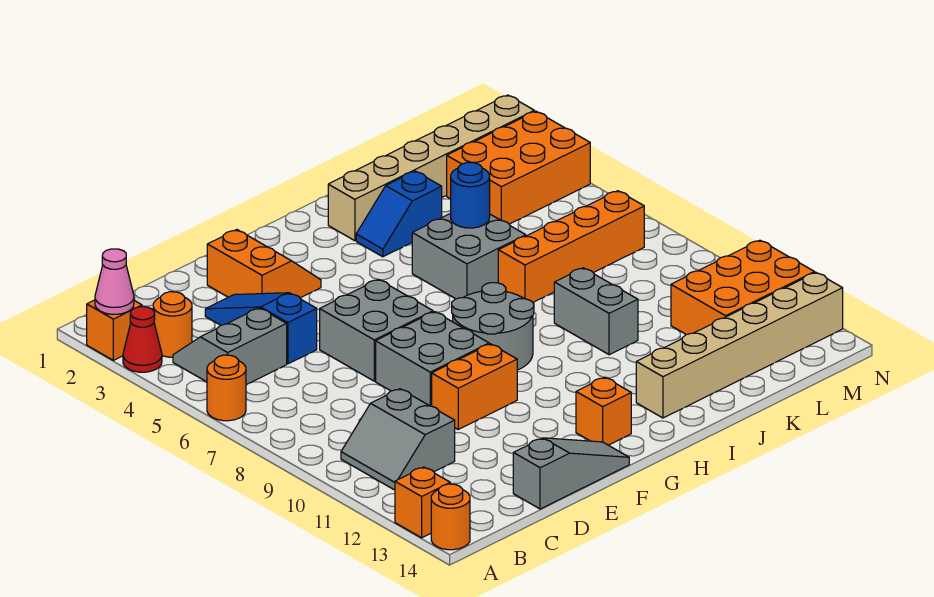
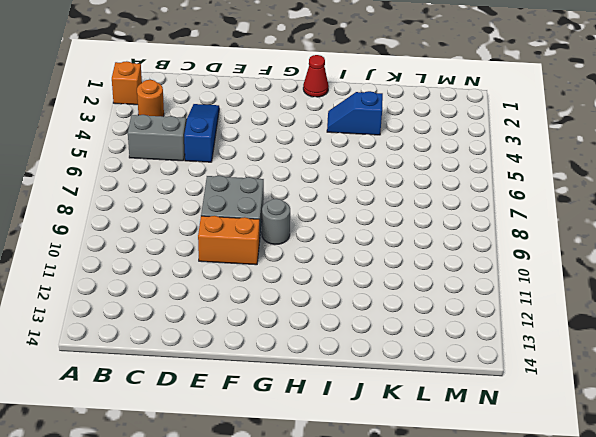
grey round brick G9 level 1 -> grey round brick G8:H9 level 1
red cone H1 level 1 -> red cone A3 level 1
none -> orange round brick A6 level 1
none -> orange brick A13 level 1
none -> orange round brick A14 level 1

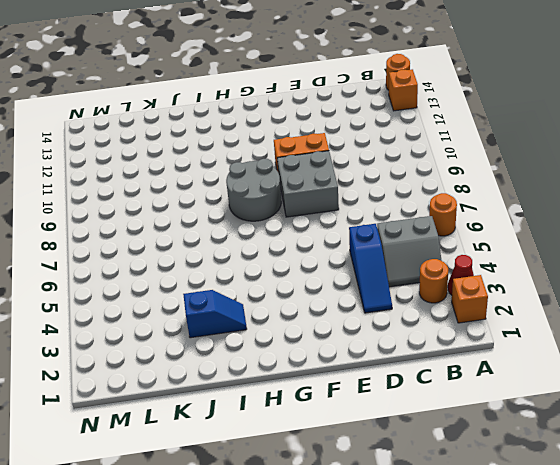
none -> grey slope B10:C11 level 1 top C
none -> grey slope D14:F14 level 1 top D
none -> orange slope E2:F3 level 1 top E

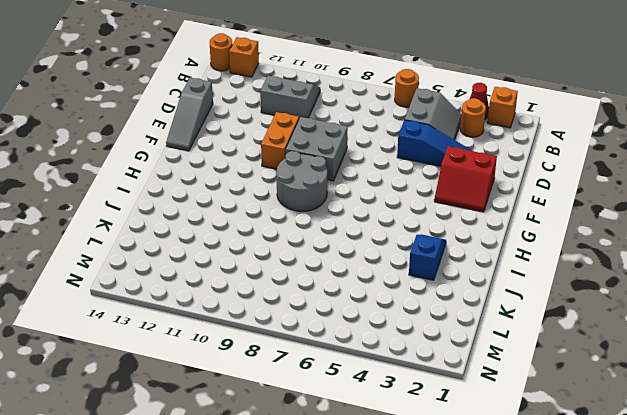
red slope E2:F3 level 1 top E -> orange slope E2:F3 level 1 top E
none -> grey brick E6:F7 level 1
none -> orange brick G13 level 1
none -> tan brick I2:N2 level 1

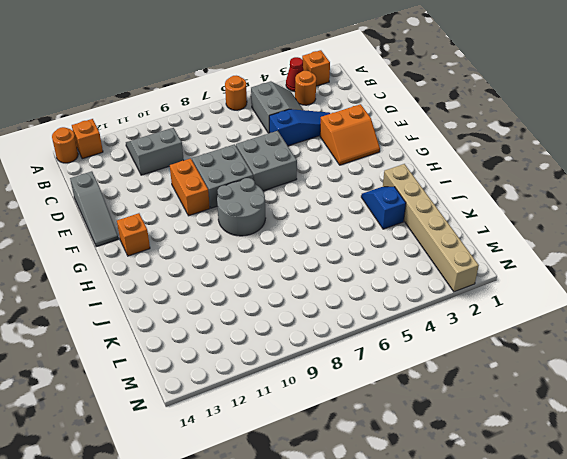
none -> grey brick I5:J6 level 1
none -> tan brick I13:N13 level 1
none -> orange brick J7:M7 level 1

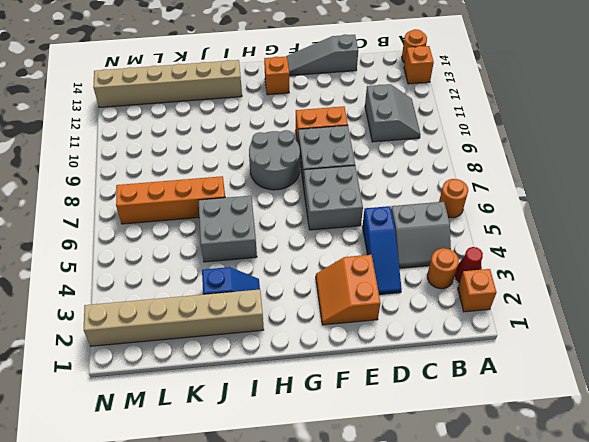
none -> grey brick J9:J10 level 1
none -> orange brick L3:N4 level 1
none -> orange brick L11:N12 level 1

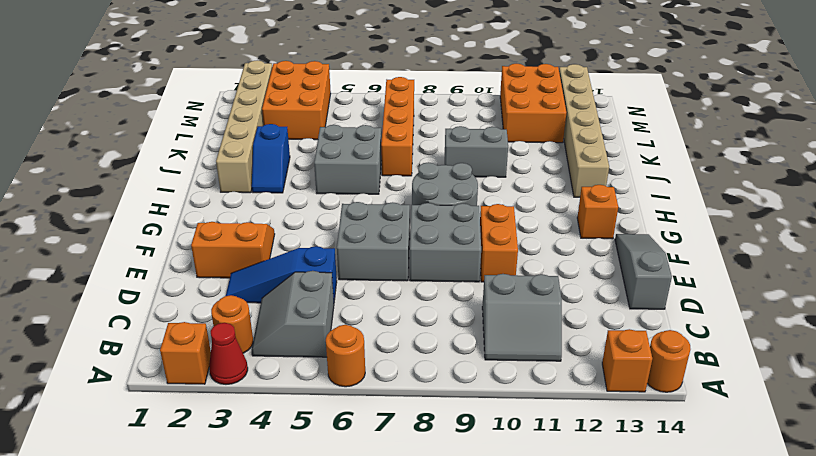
none -> pink cone A2 level 2
none -> blue round brick J5 level 2

